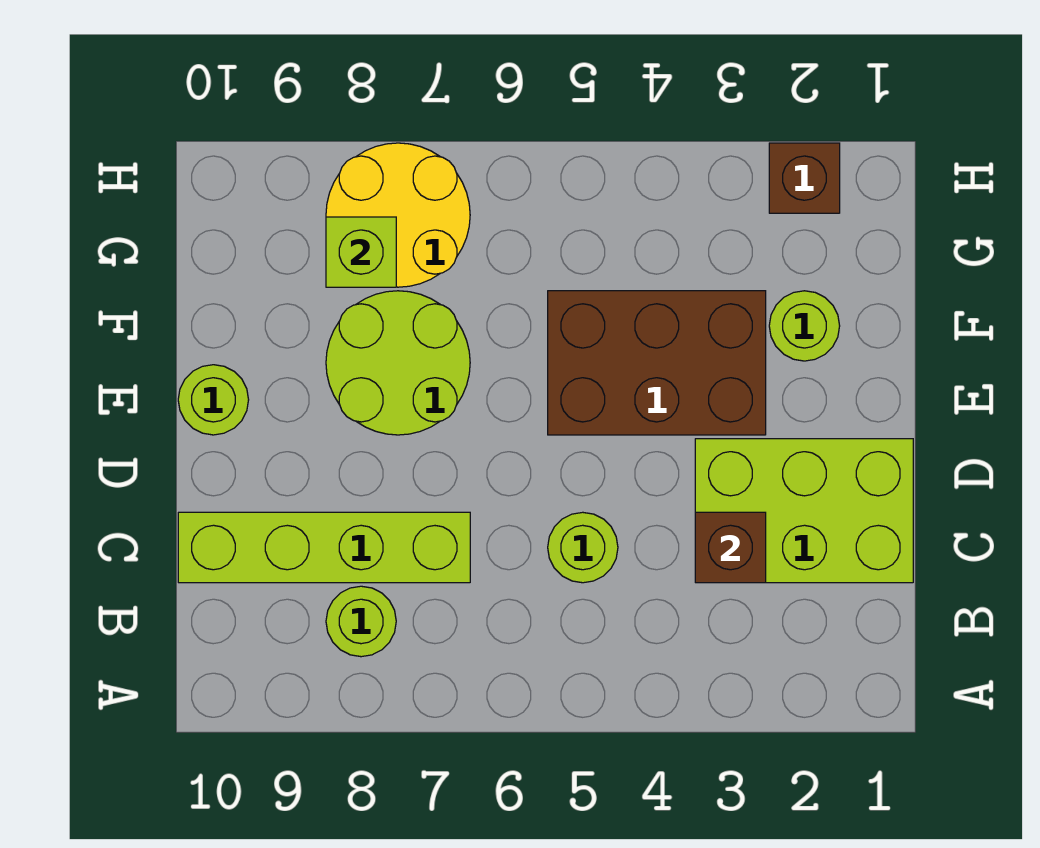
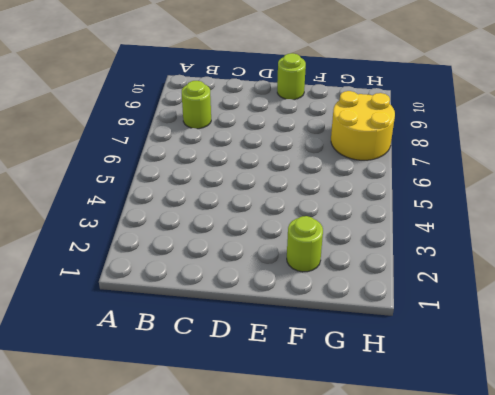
none -> lime brick C1:D3 level 1
none -> lime round brick C5 level 1
none -> lime brick C7:C10 level 1

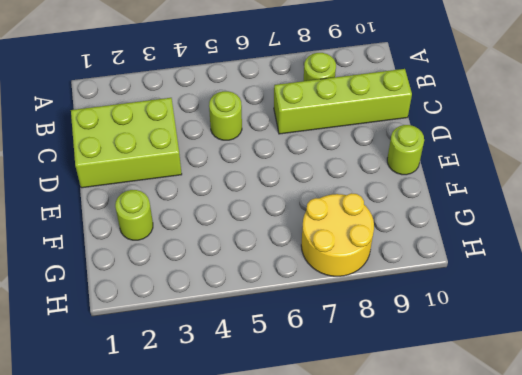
none -> brown brick E3:F5 level 1
none -> lime round brick E7:F8 level 1
none -> brown brick H2 level 1

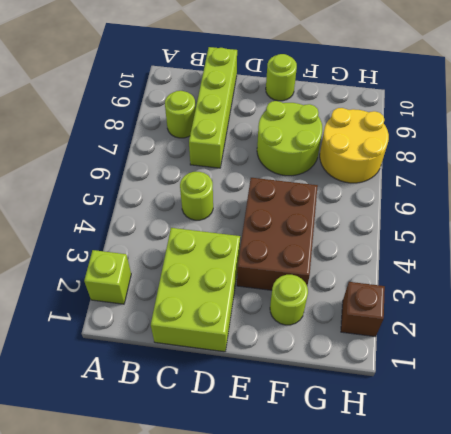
lime brick A2 level 1 -> lime brick G8 level 2
none -> brown brick C3 level 2

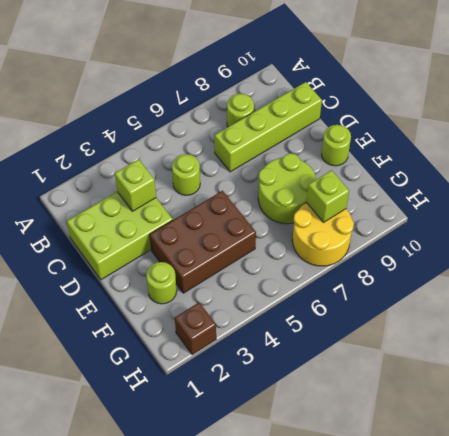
lime brick C3 level 2 -> brown brick C3 level 2

